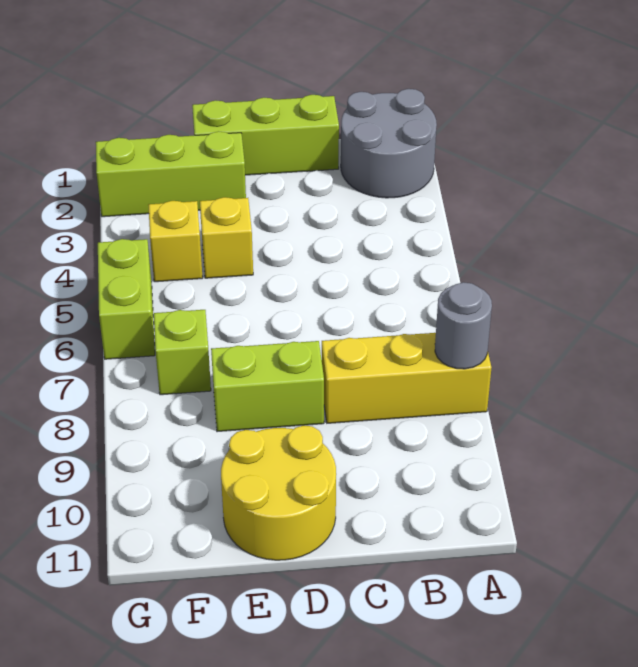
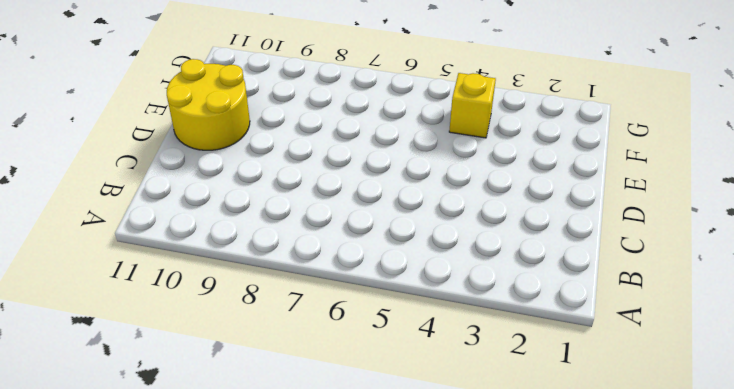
none -> grey round brick A1:B2 level 1
none -> yellow brick A8:C8 level 1

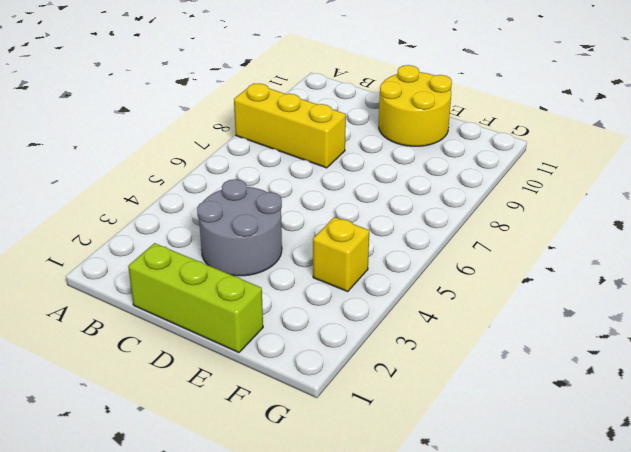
grey round brick C3:D4 level 1 -> grey round brick A1:B2 level 1
none -> lime brick D8:E8 level 1
none -> lime brick E2:G2 level 1

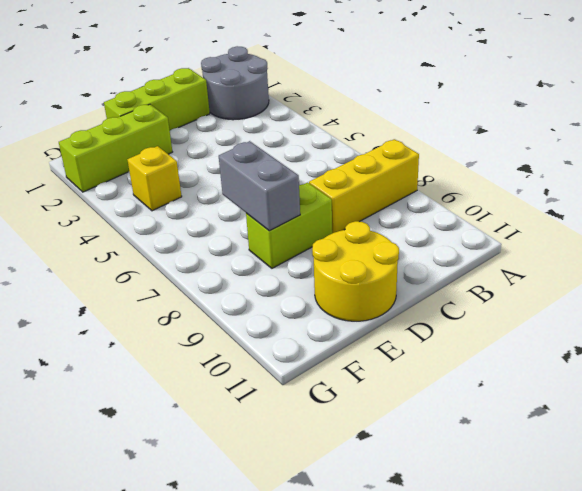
grey brick E7:E8 level 2 -> none
none -> yellow brick E4 level 1
none -> lime brick F7 level 1

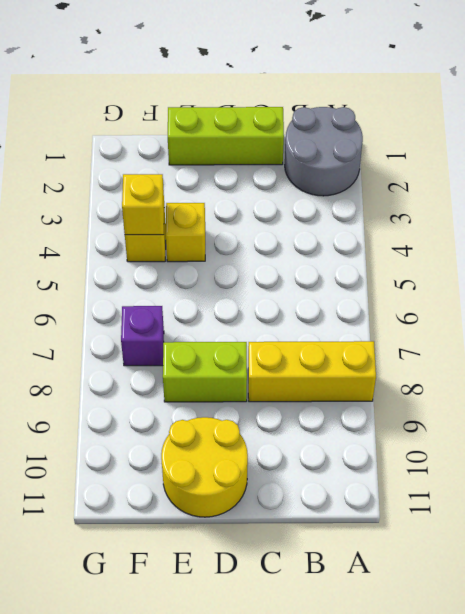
yellow brick F4 level 2 -> none
purple brick F7 level 1 -> lime brick F7 level 1
none -> lime brick E2:G2 level 1
none -> lime brick G5:G6 level 1

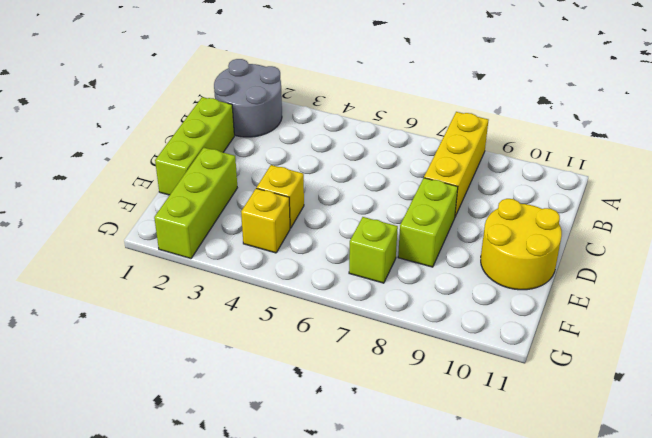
none -> lime brick G5:G6 level 1
none -> grey round brick A8 level 2

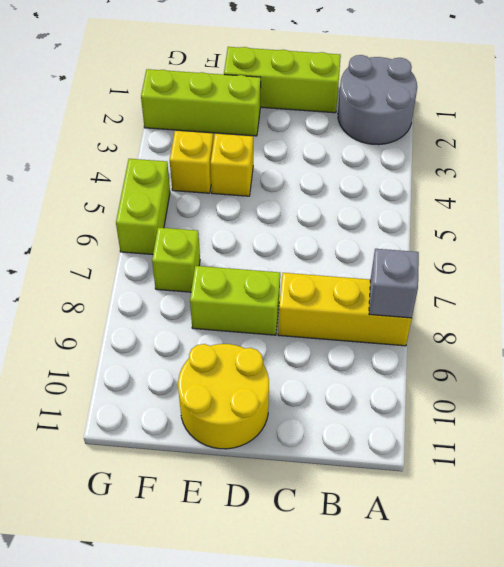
grey brick A8 level 2 -> grey round brick A8 level 2

